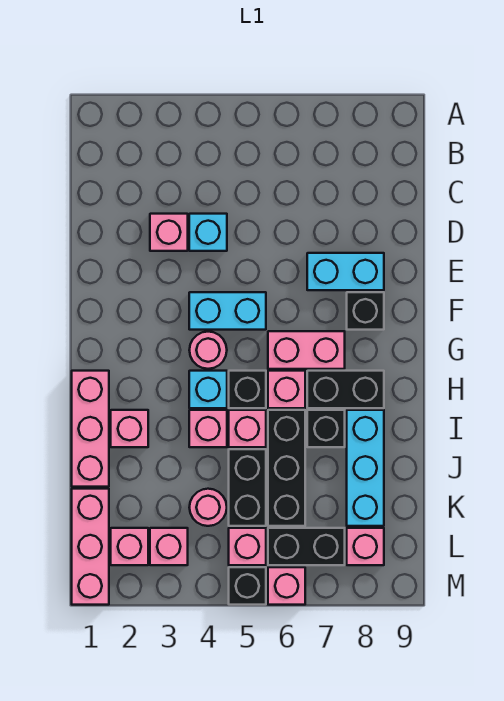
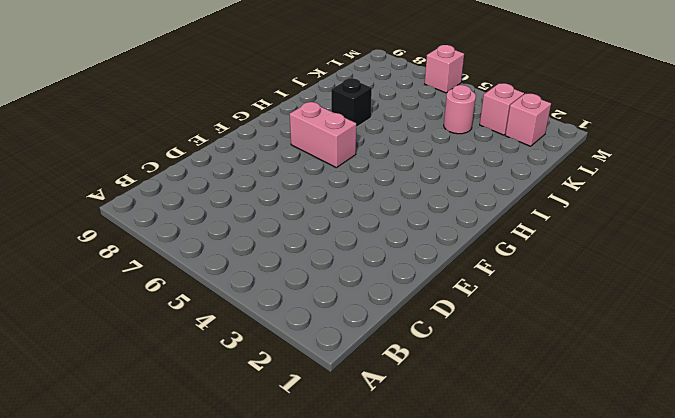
none -> pink brick D3 level 1
none -> cyan brick D4 level 1
none -> cyan brick E7:E8 level 1

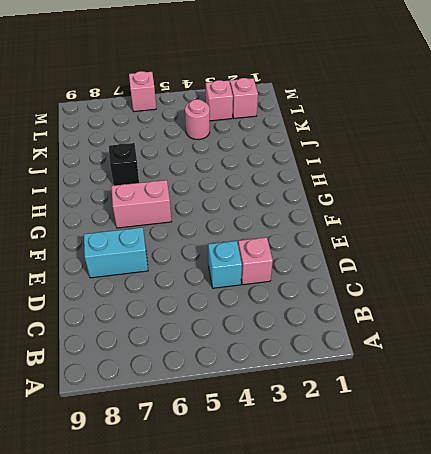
none -> cyan brick F4:F5 level 1
none -> black brick F8 level 1
none -> pink round brick G4 level 1

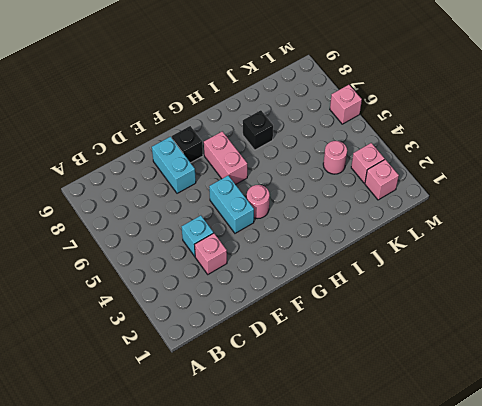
none -> pink brick H1:J1 level 1
none -> cyan brick H4 level 1
none -> black brick H5 level 1

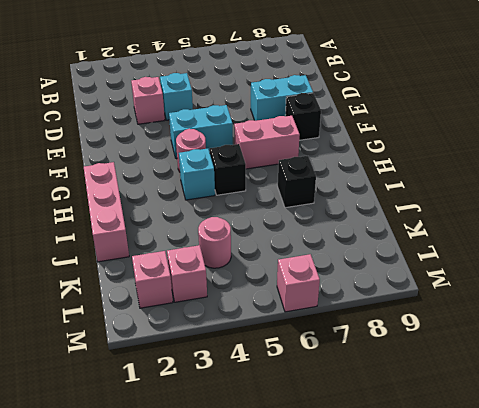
none -> pink brick H6 level 1
none -> black brick H7:H8 level 1
none -> pink brick I2 level 1

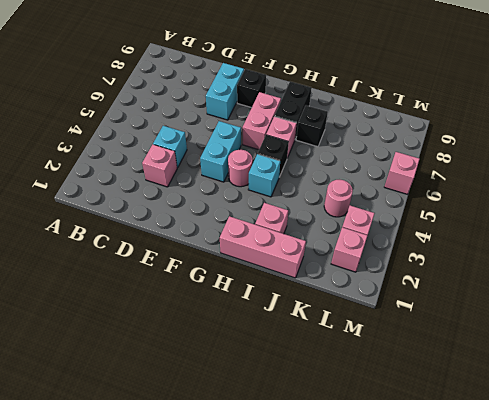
none -> pink brick I4 level 1
none -> pink brick I5 level 1
none -> black brick I6:K6 level 1

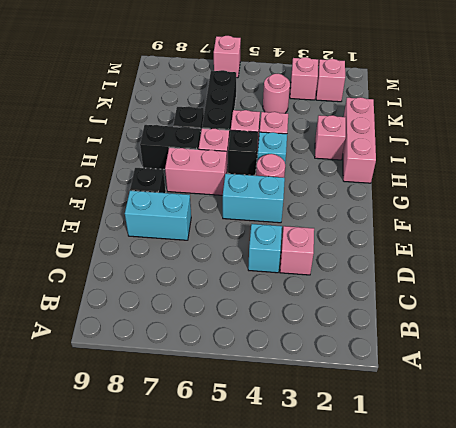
none -> cyan brick I8:K8 level 1
none -> black brick J5:K5 level 1
none -> pink brick K1:M1 level 1

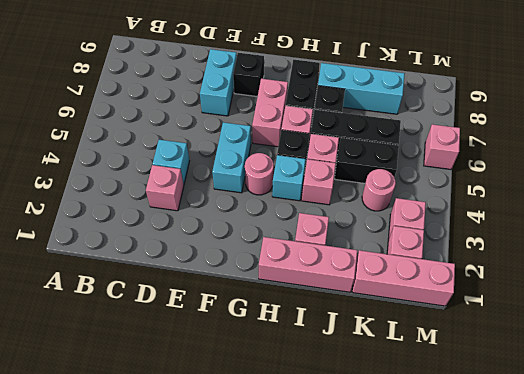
none -> pink brick L5 level 1
none -> black brick L6:L7 level 1
none -> pink brick L8 level 1

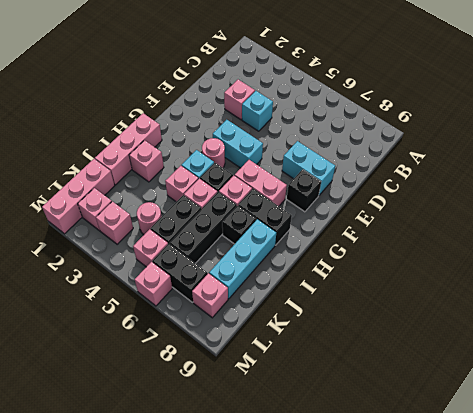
none -> black brick M5 level 1

